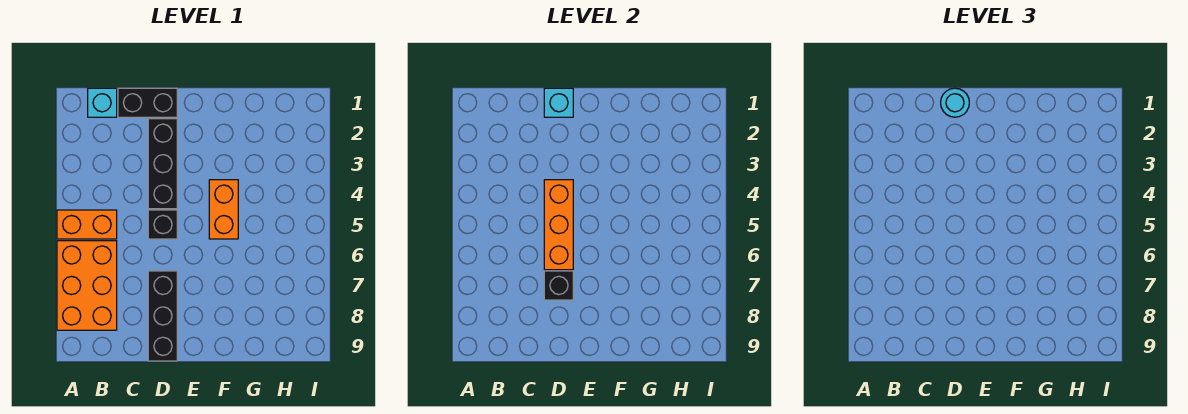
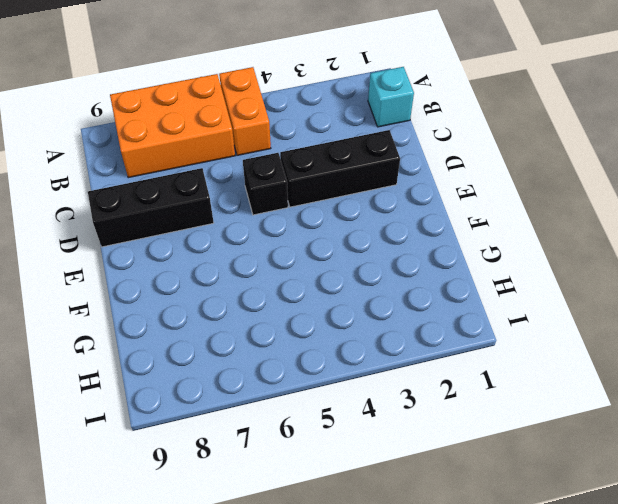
none -> black brick C1:D1 level 1
none -> orange brick F4:F5 level 1
none -> cyan brick D1 level 2

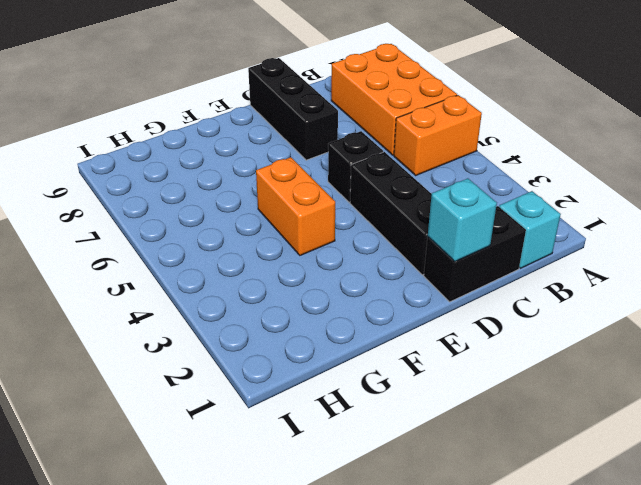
none -> orange brick D4:D6 level 2
none -> black brick D7 level 2
none -> cyan round brick D1 level 3

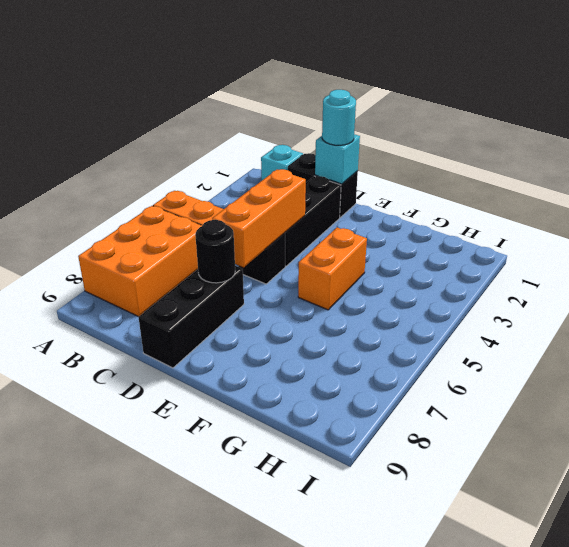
black round brick D7 level 2 -> black brick D7 level 2

